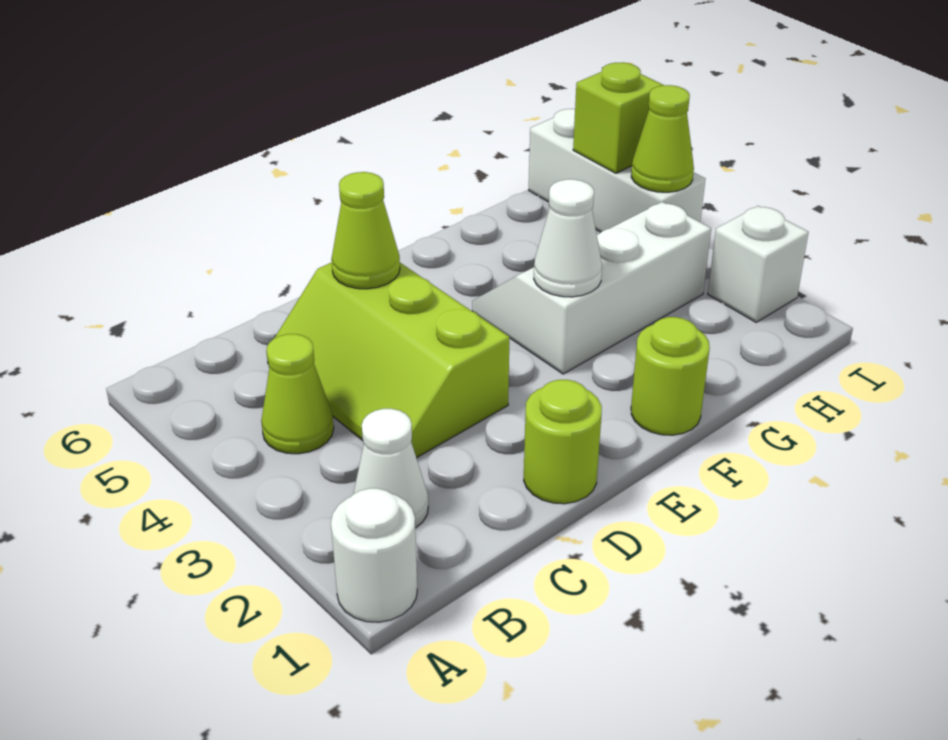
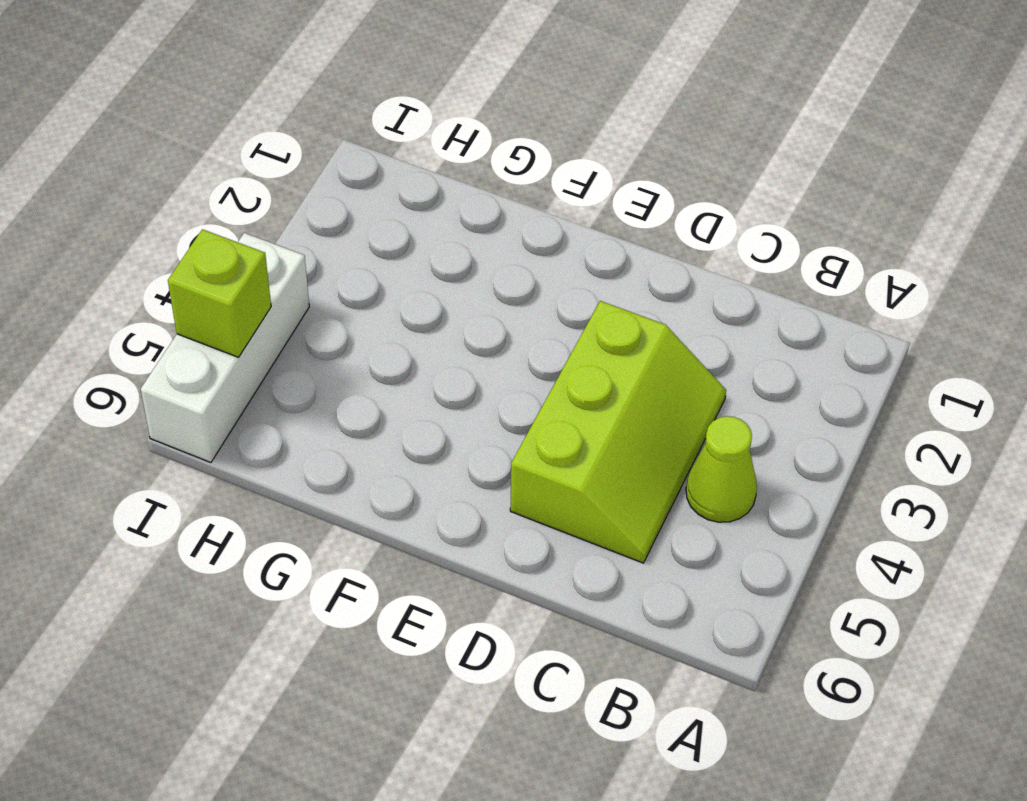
none -> white round brick A1 level 1
none -> white cone B2 level 1
none -> lime round brick D1 level 1

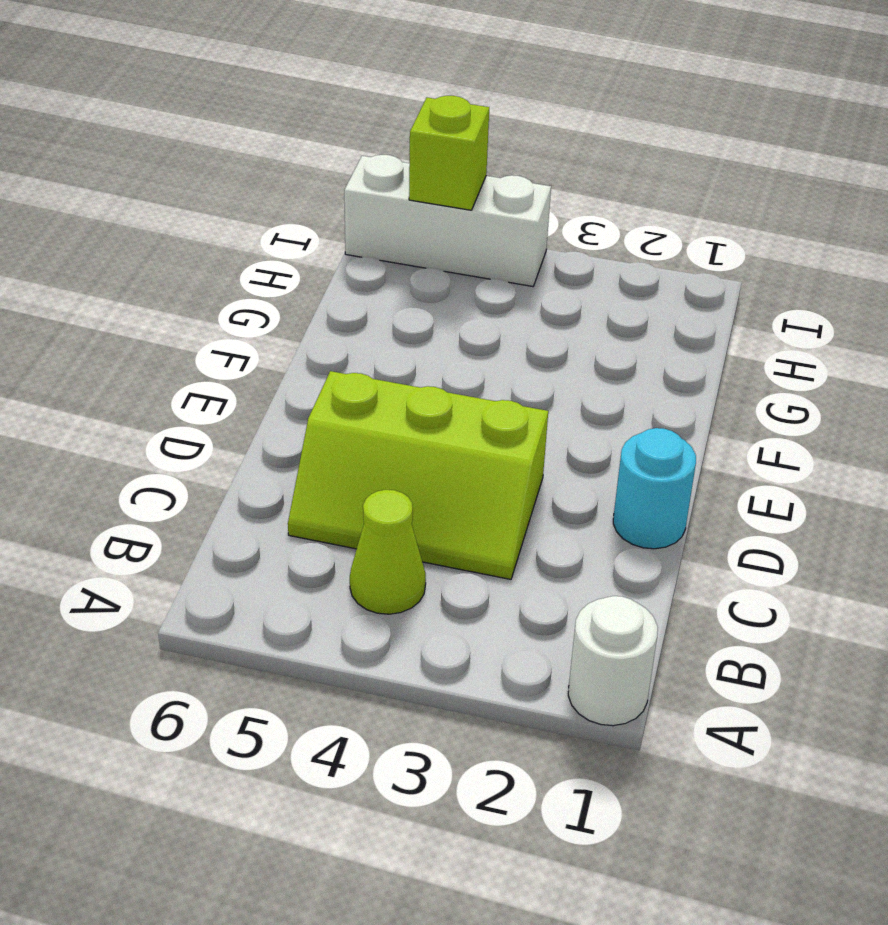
cyan round brick D1 level 1 -> lime round brick D1 level 1
none -> white cone B2 level 1
none -> lime round brick F1 level 1
none -> white slope F3:H4 level 1 top 3

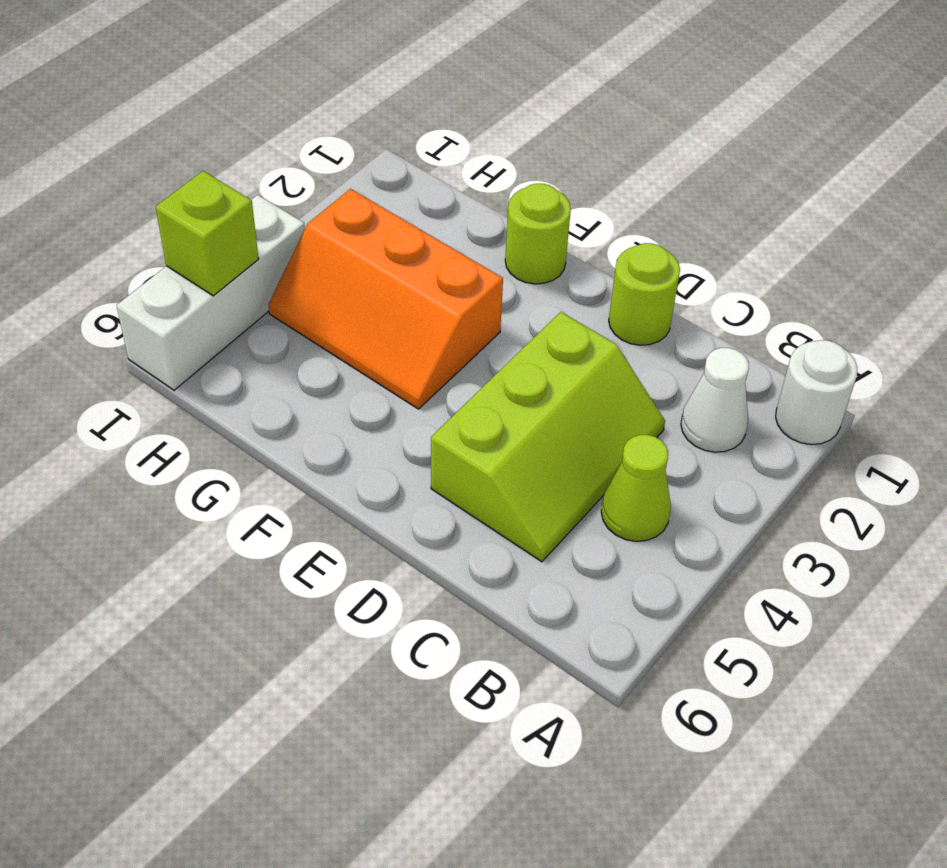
orange slope F3:H4 level 1 top 3 -> white slope F3:H4 level 1 top 3
none -> white brick I2 level 1
none -> lime cone D5 level 2
none -> white cone F3 level 2

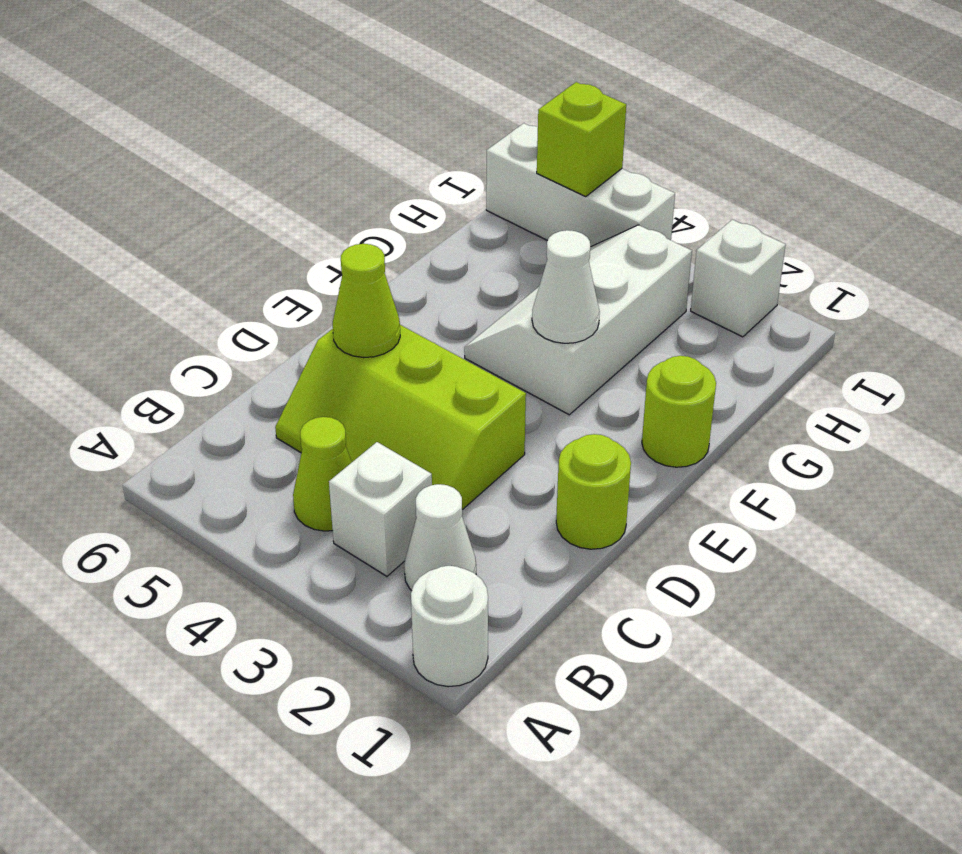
white brick B3 level 1 -> none
none -> lime cone I4 level 2

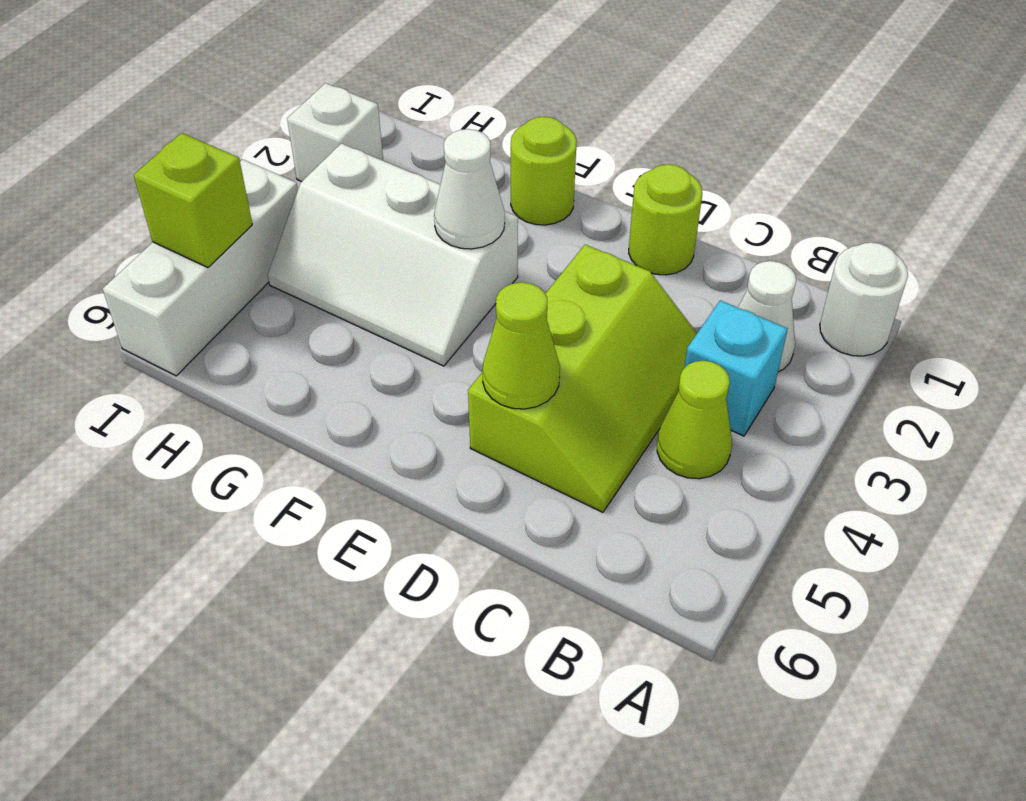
cyan brick B3 level 1 -> none
none -> lime cone I4 level 2

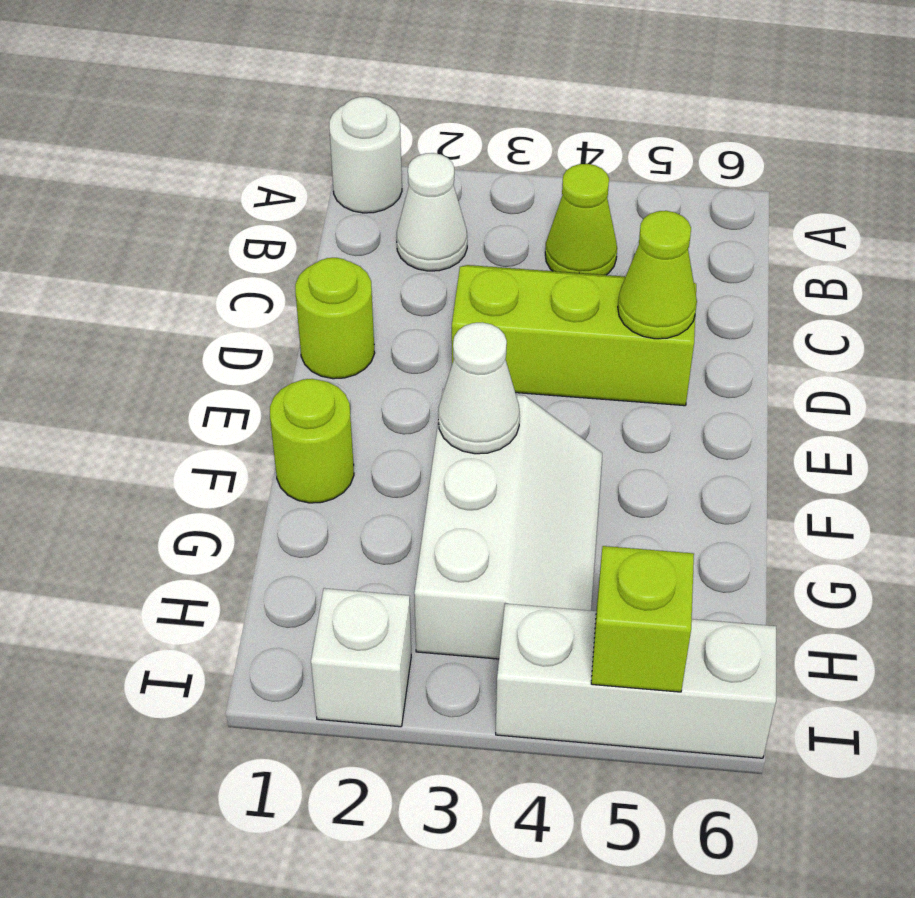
none -> lime cone I4 level 2

